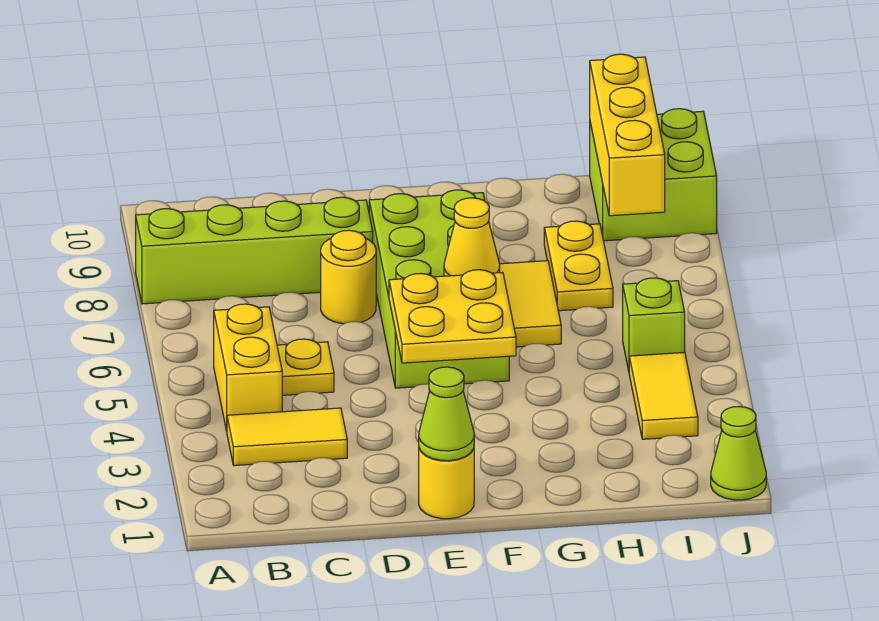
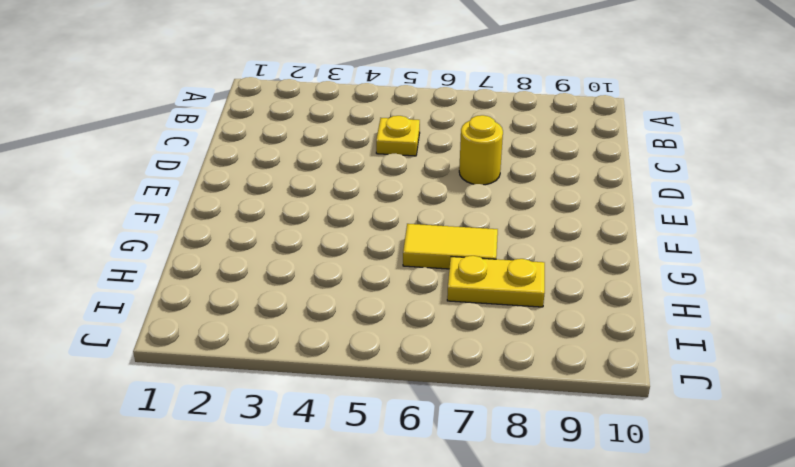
none -> lime brick A8:D8 level 1
none -> yellow tile B3:C3 level 1
none -> yellow brick B4:B5 level 1

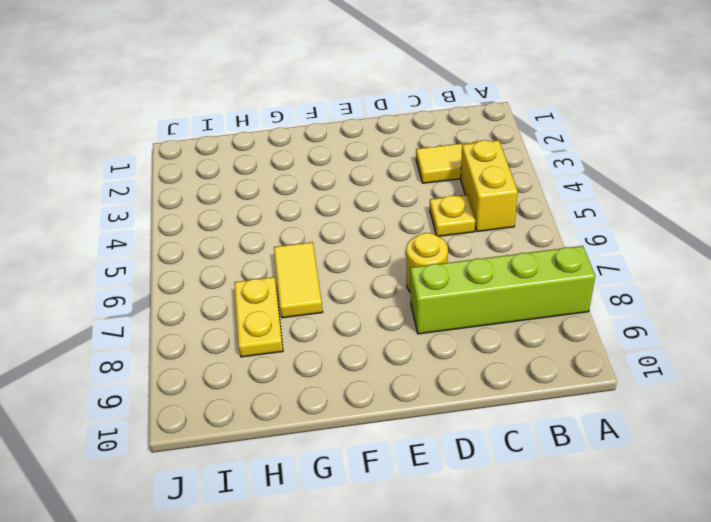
none -> yellow round brick E1 level 1
none -> lime brick E5:F8 level 1
none -> yellow tile I3:I4 level 1

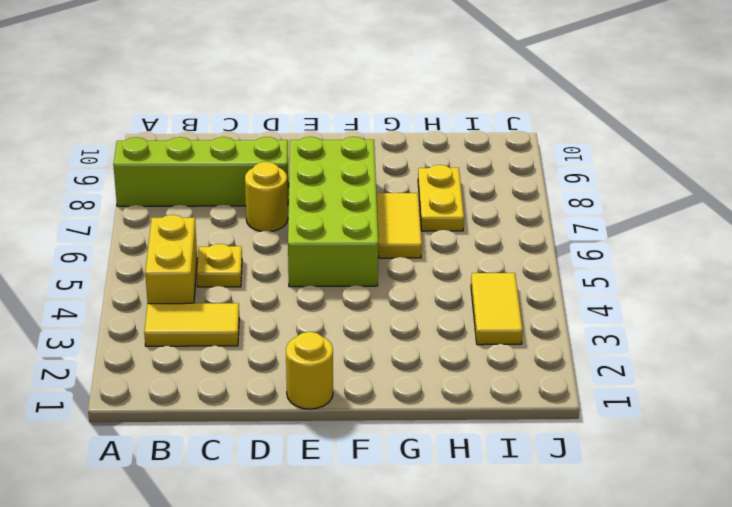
none -> lime brick I5 level 1
none -> lime brick I9:J10 level 1
none -> lime cone J1 level 1

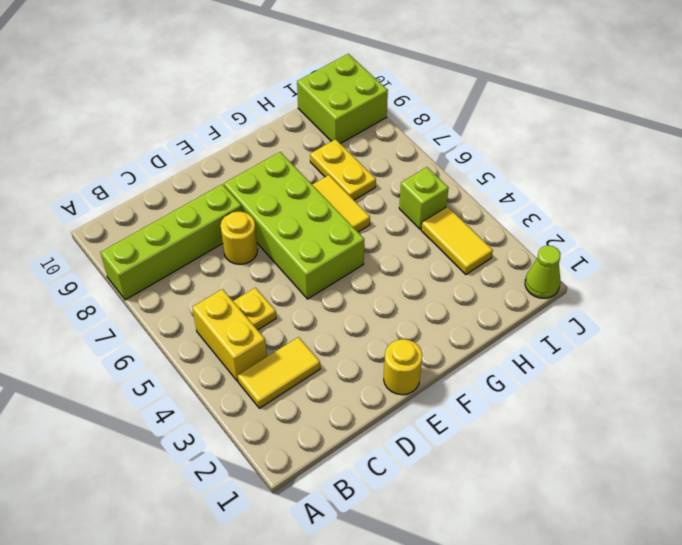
none -> lime cone E1 level 2
none -> yellow plate E4:F5 level 2
none -> yellow cone F6 level 2

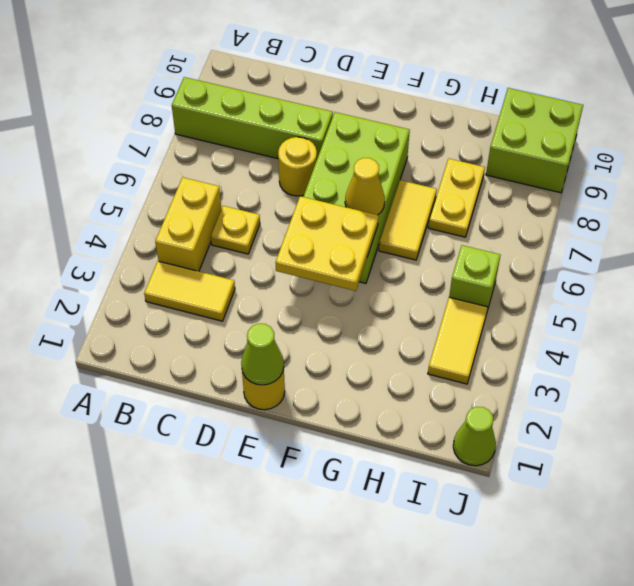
none -> yellow brick I8:I10 level 2

